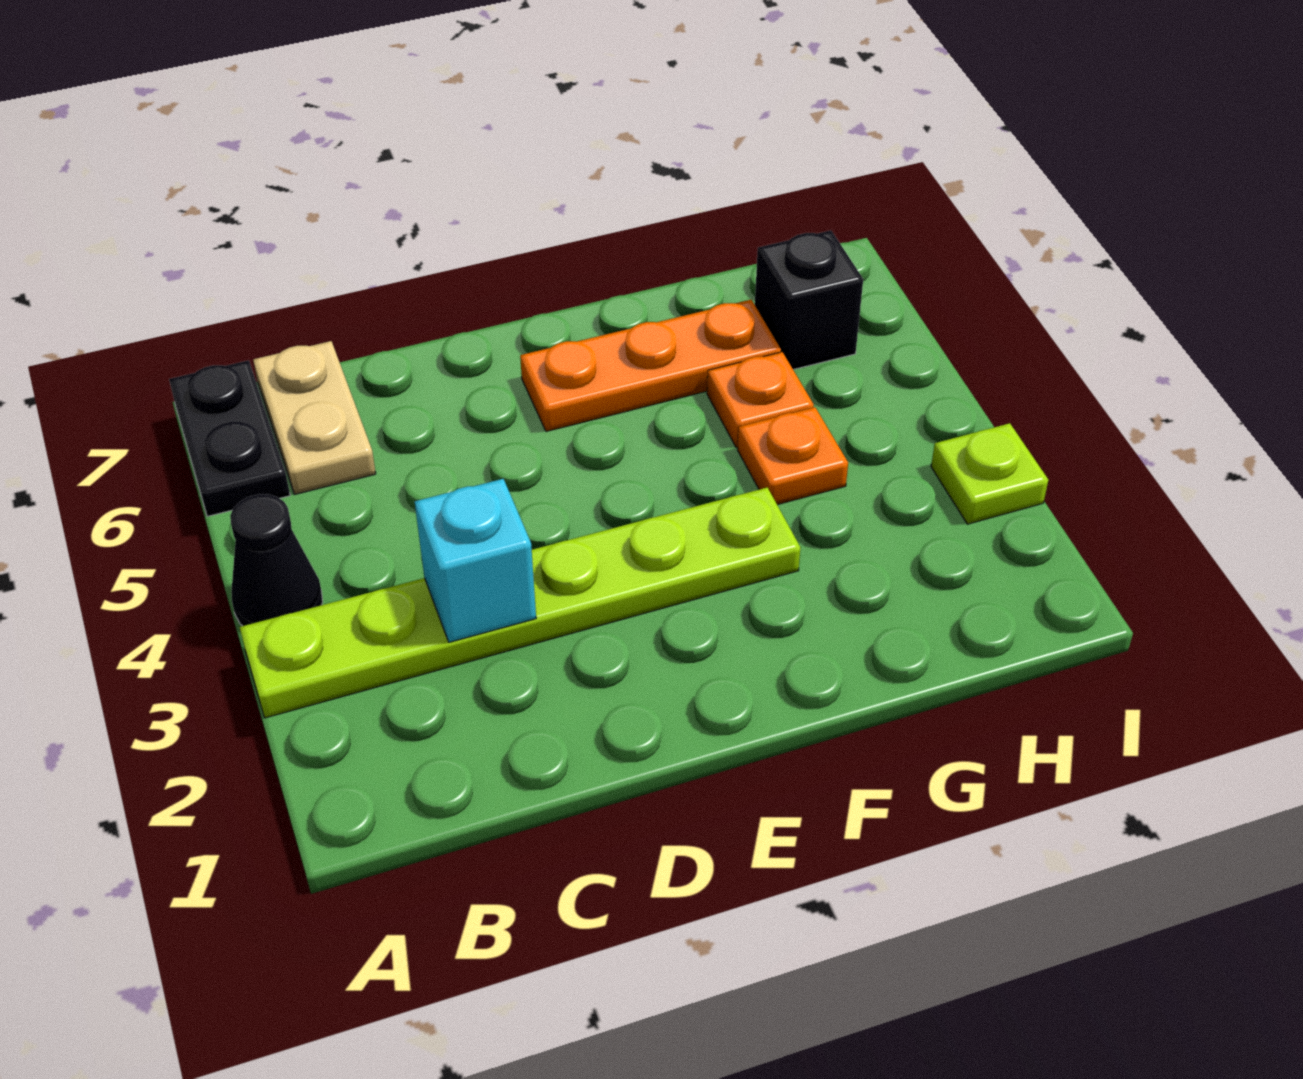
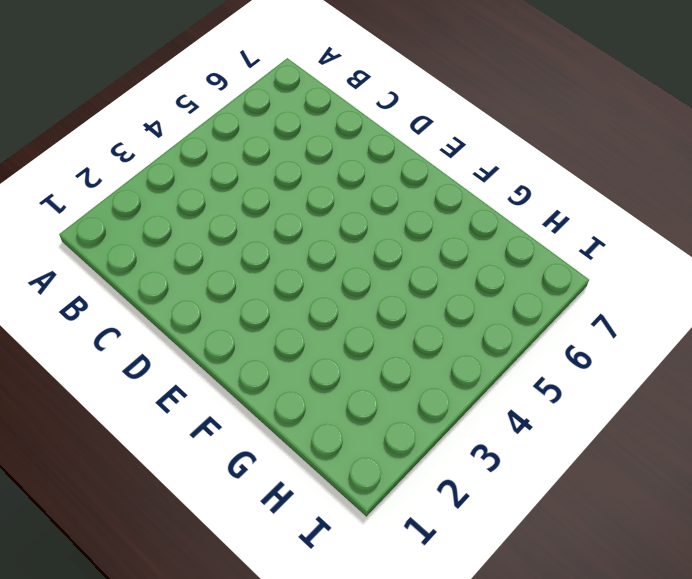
none -> lime plate A3:F3 level 1
none -> black cone A4 level 1

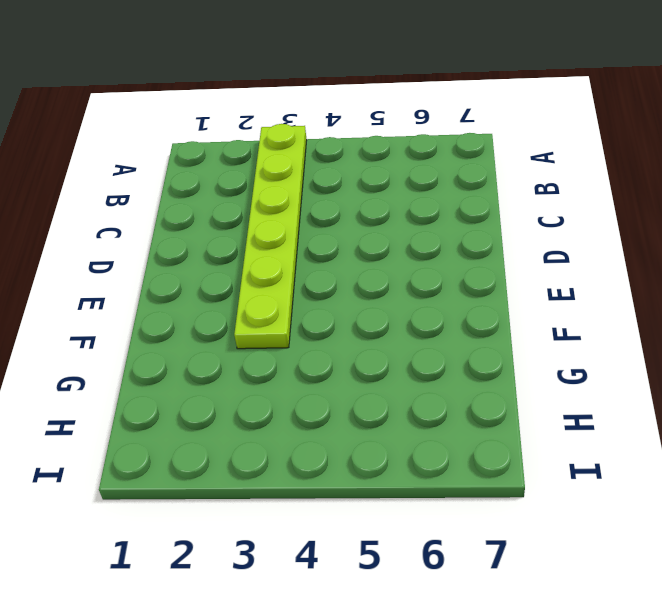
none -> black cone A4 level 1
none -> black plate A6:A7 level 1

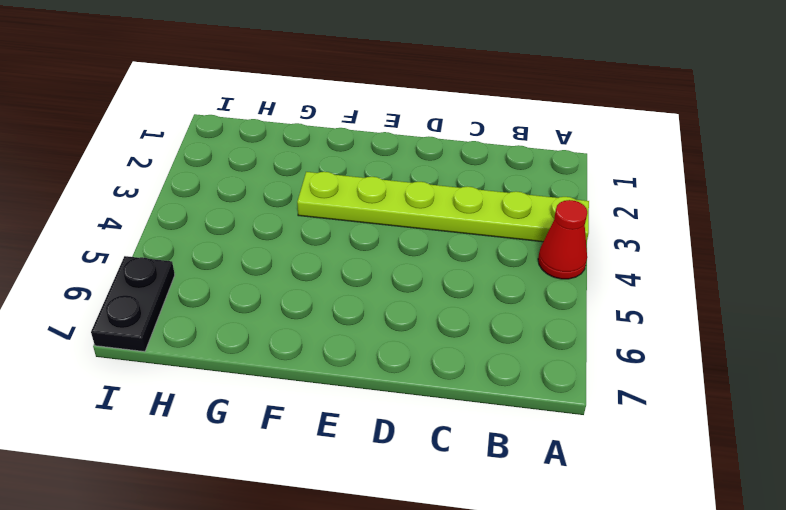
red cone A4 level 1 -> black cone A4 level 1
black plate I6:I7 level 1 -> black plate A6:A7 level 1
none -> tan plate B6:B7 level 1
none -> orange plate E6:G6 level 1

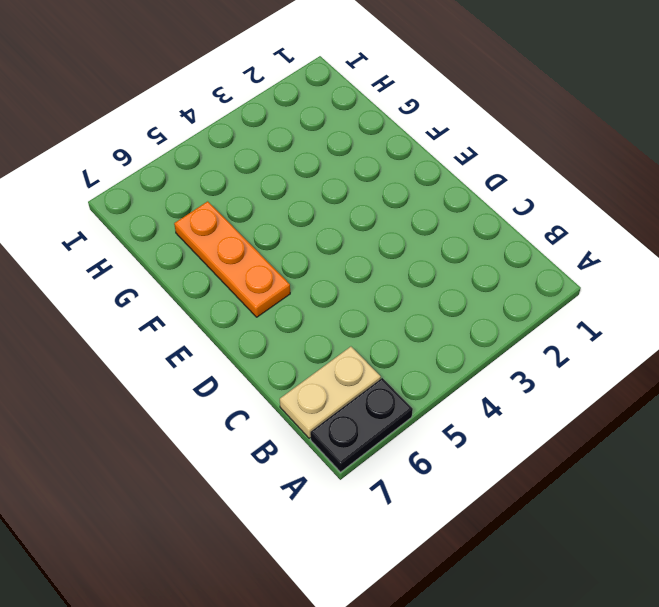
none -> lime plate A3:F3 level 1
none -> black cone A4 level 1

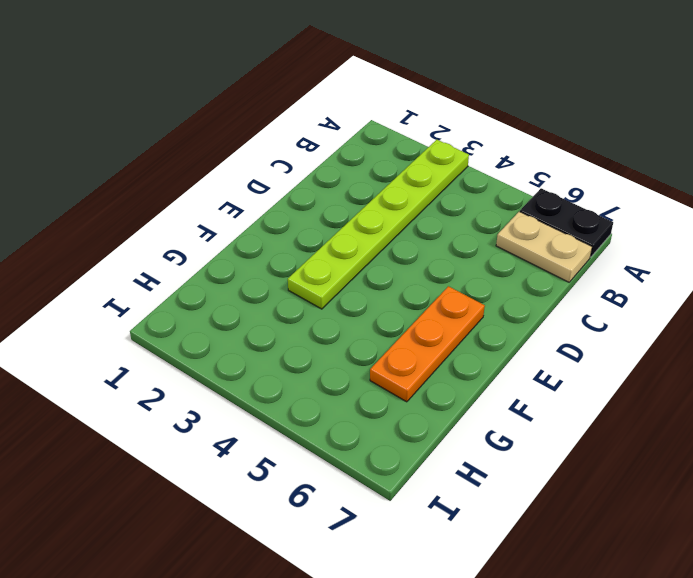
none -> black cone A4 level 1
none -> orange plate G4 level 1

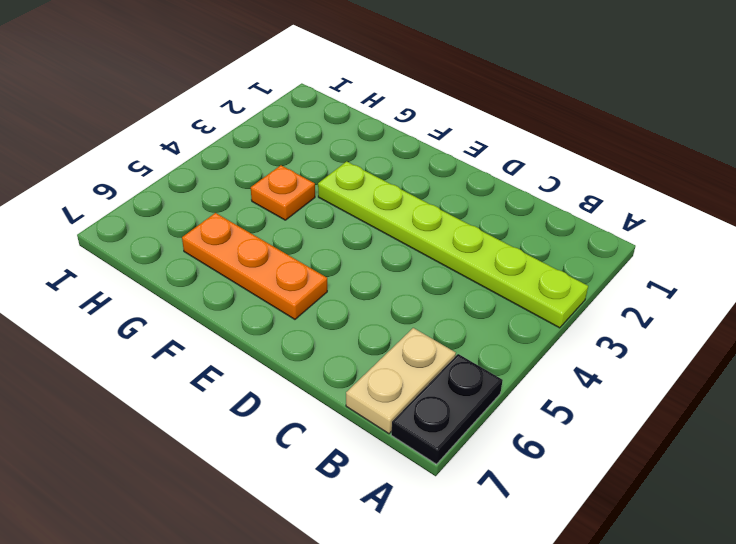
none -> black cone A4 level 1
none -> orange plate G5 level 1

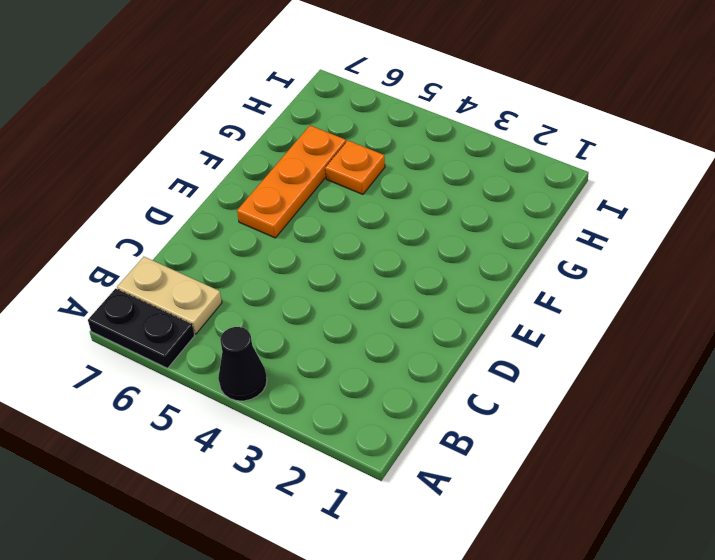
none -> lime plate A3:F3 level 1
none -> orange plate G4 level 1

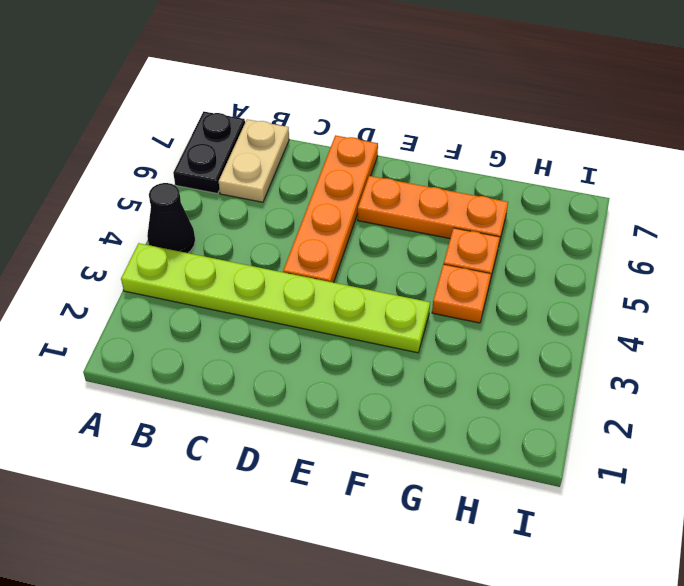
orange plate D4:D7 level 1 -> none
none -> black brick H6 level 1
none -> lime plate I3 level 1

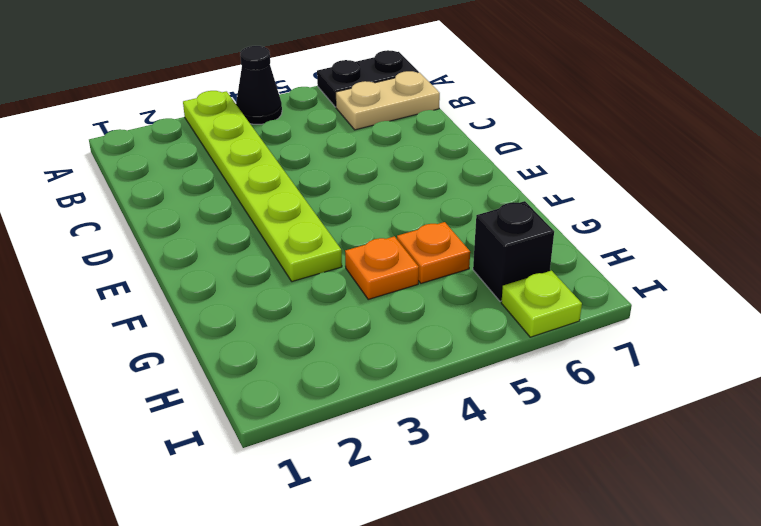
lime plate I6 level 1 -> lime plate I3 level 1
none -> orange plate E6:G6 level 1
none -> cyan brick C3 level 2

